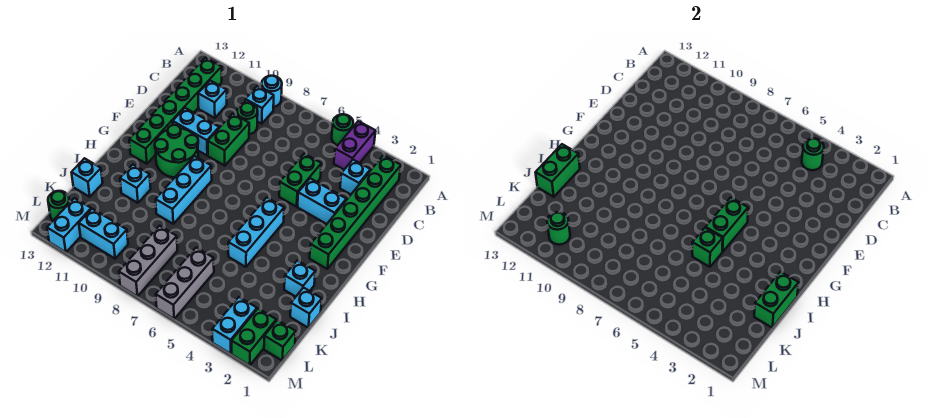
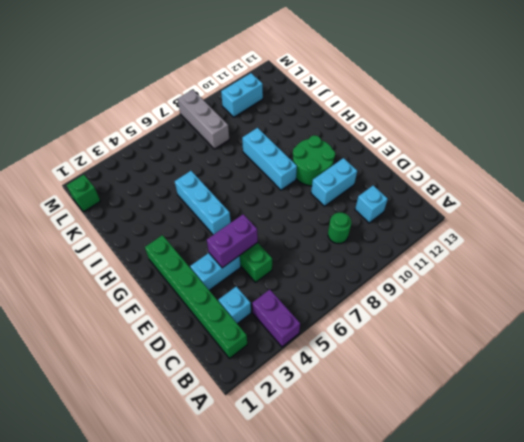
purple brick E4:E5 level 2 -> none
none -> green round brick A5 level 1
none -> cyan round brick A9 level 1
none -> cyan brick B9 level 1
none -> green brick B12:G12 level 1

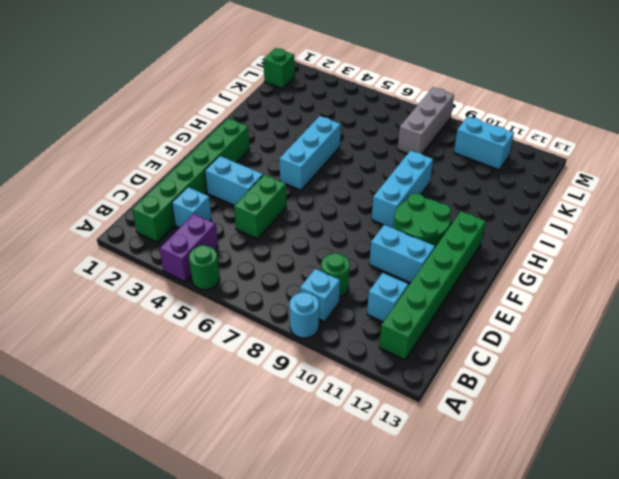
none -> green brick D9:E9 level 1
none -> cyan brick I2 level 1
none -> cyan brick I11 level 1
none -> cyan brick J1 level 1

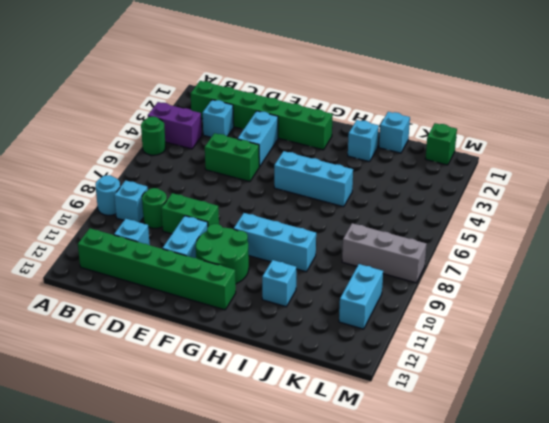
none -> cyan brick J13 level 1
none -> grey brick K6:M6 level 1
none -> green brick L2:M2 level 1
none -> cyan brick L3:M3 level 1

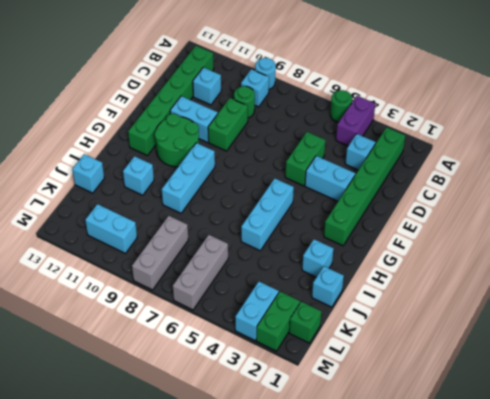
none -> cyan brick L12:M12 level 1
none -> green round brick L13 level 1
none -> green round brick B4 level 2
none -> green brick G5:H5 level 2

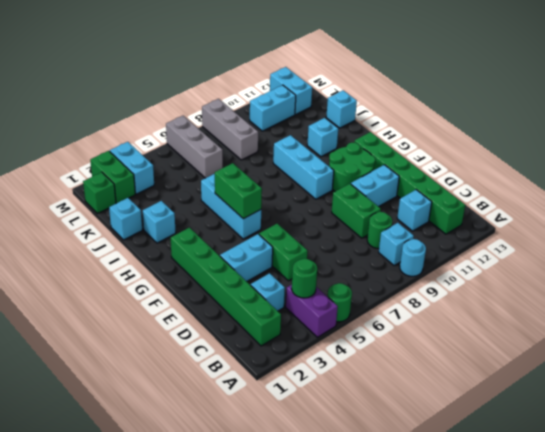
none -> green round brick L13 level 1
none -> green brick I1:J1 level 2
none -> green brick I5 level 2
none -> green brick I13:J13 level 2

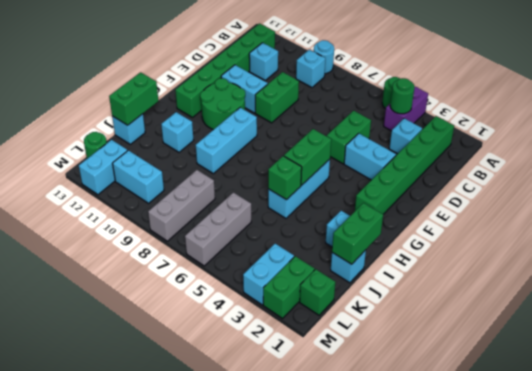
none -> green round brick C9 level 1
none -> green round brick L11 level 2

